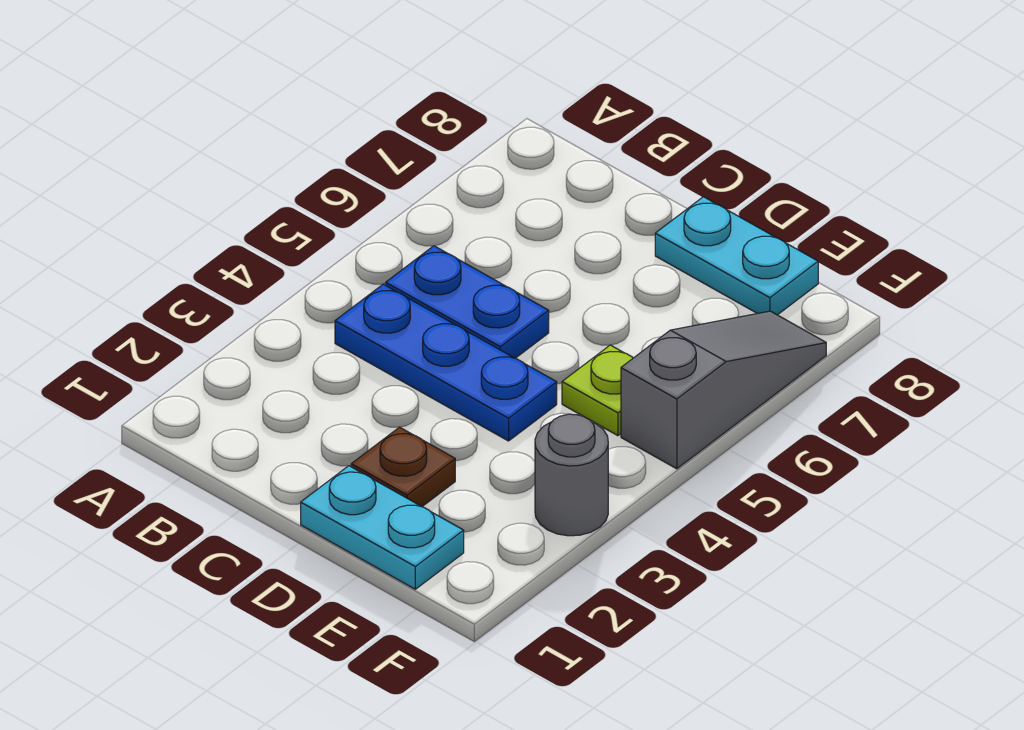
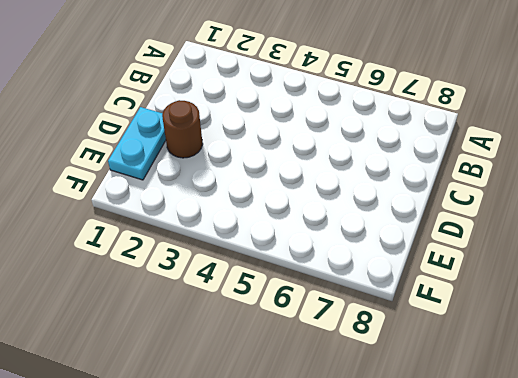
brown round brick D2 level 1 -> brown plate D2 level 1
none -> blue plate B4:D4 level 1
none -> blue plate B5:C5 level 1

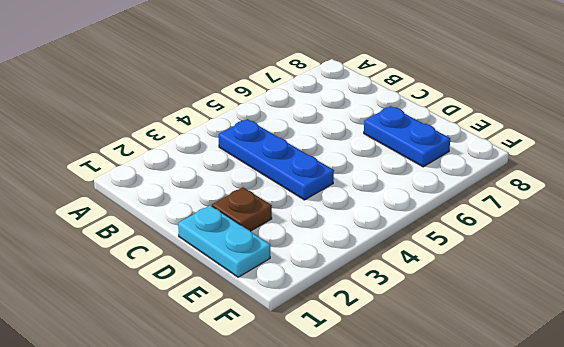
blue plate D7:E7 level 1 -> blue plate B5:C5 level 1
none -> cyan plate D8:E8 level 1
none -> lime plate E5 level 1

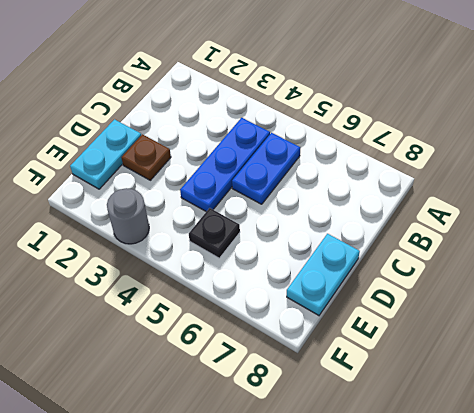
black plate E5 level 1 -> lime plate E5 level 1
none -> grey slope F5:F7 level 1 top 5

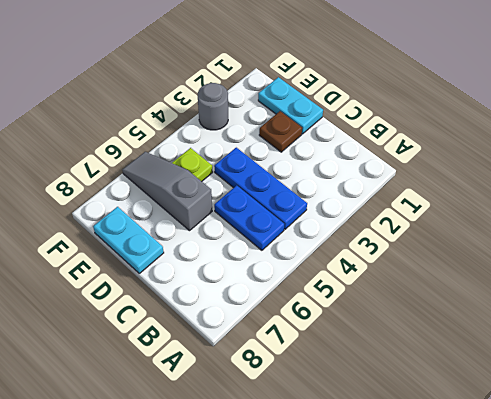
grey slope D6:F6 level 1 top D -> grey slope F5:F7 level 1 top 5

